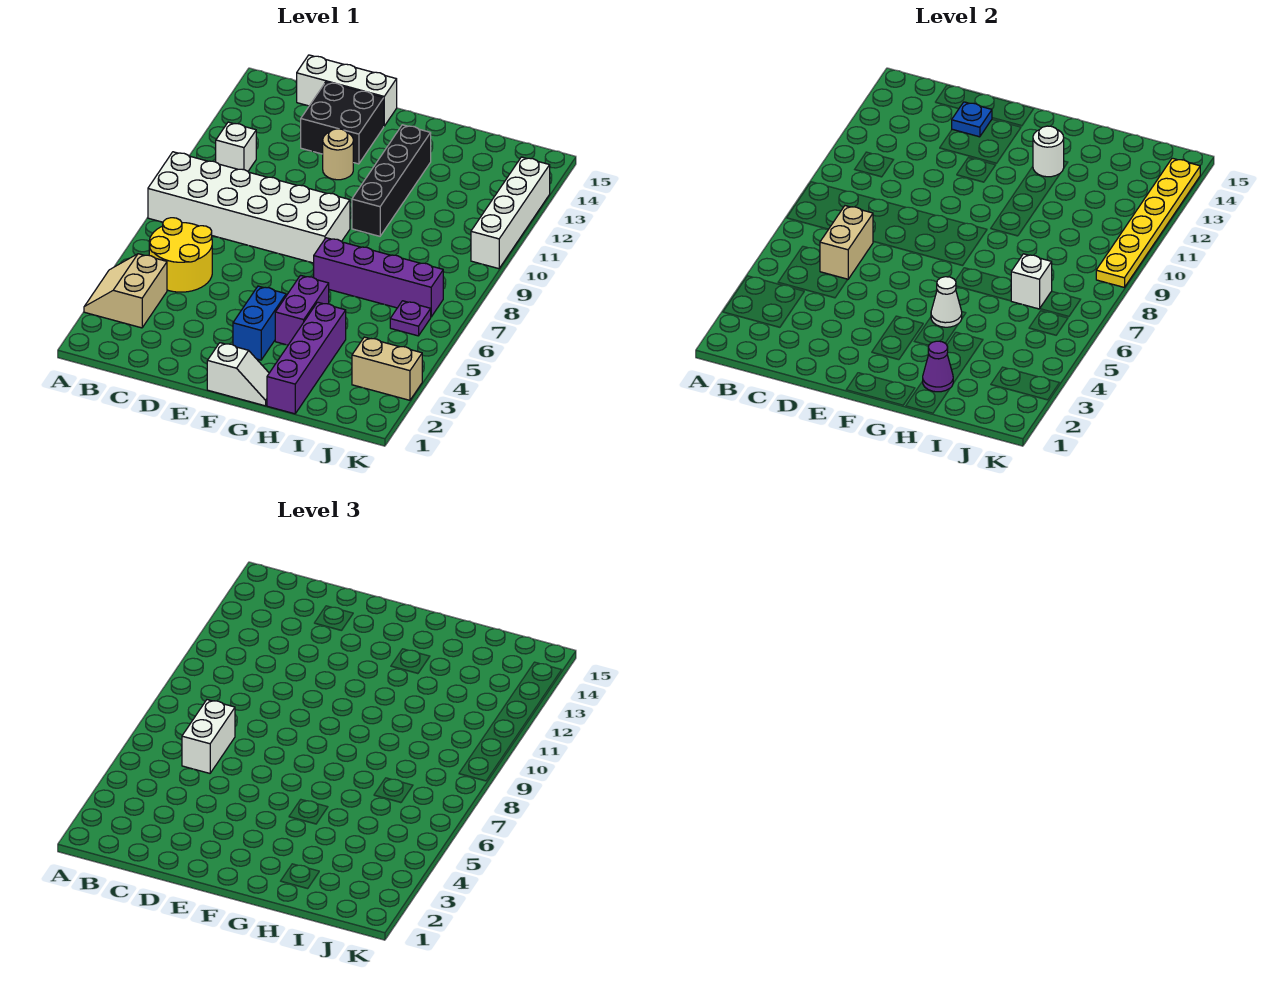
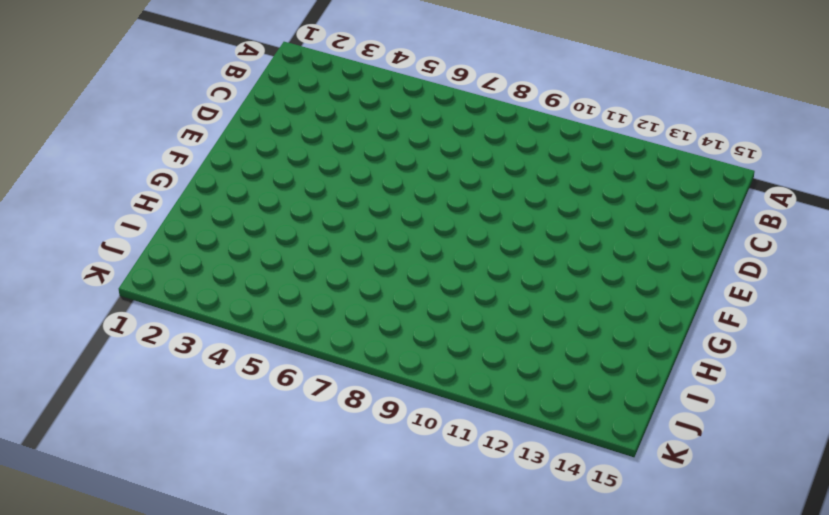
none -> tan slope A3:B4 level 1 top B
none -> white brick A8:F9 level 1
none -> yellow round brick B5:C6 level 1

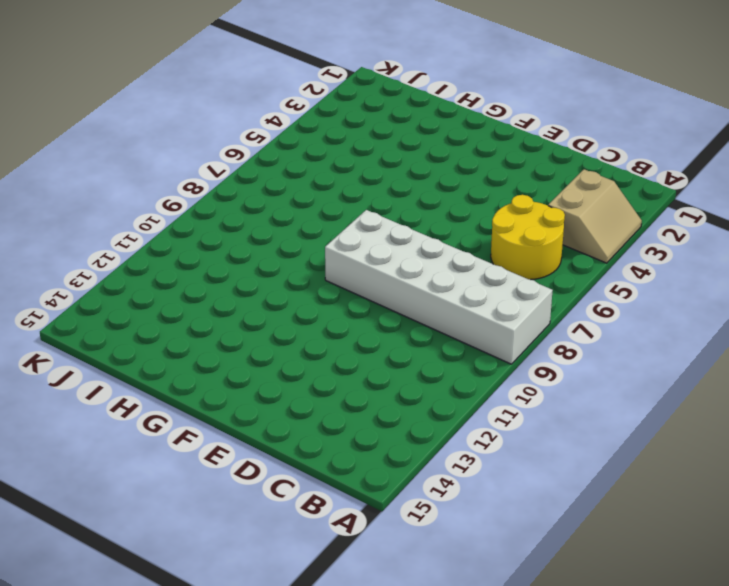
none -> white brick B11 level 1
none -> white brick C15:E15 level 1
none -> black brick D13:E14 level 1

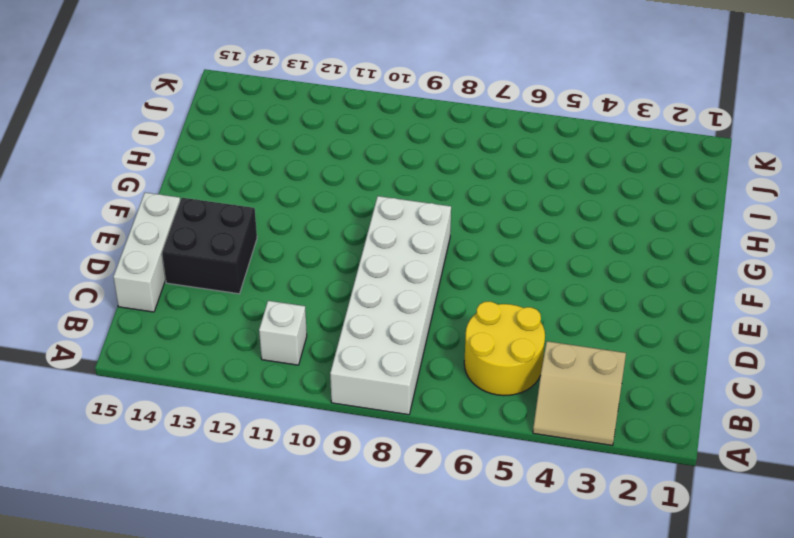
none -> tan round brick E12 level 1
none -> white slope F1:G1 level 1 top F
none -> blue brick F3:F4 level 1

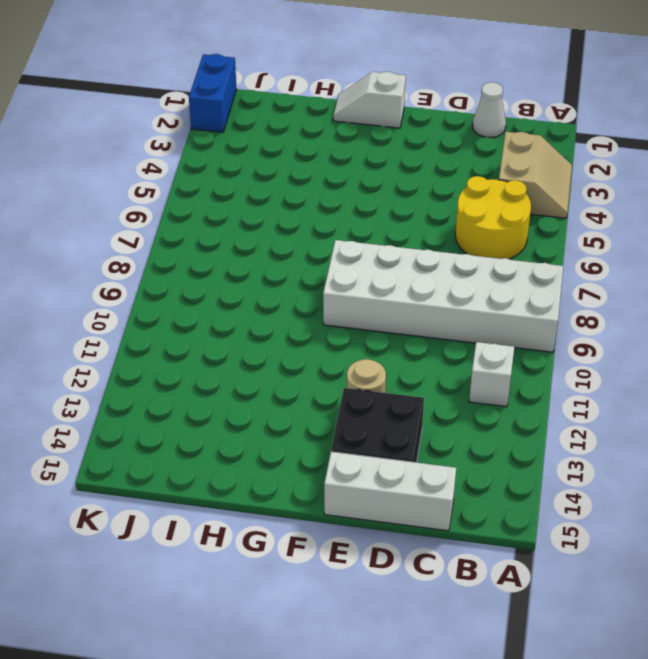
white cone C1 level 1 -> white cone G5 level 2
blue brick K1:K2 level 1 -> blue brick F3:F4 level 1
none -> purple brick G4:G5 level 1
none -> purple brick G7:J7 level 1
none -> black brick G10:G13 level 1

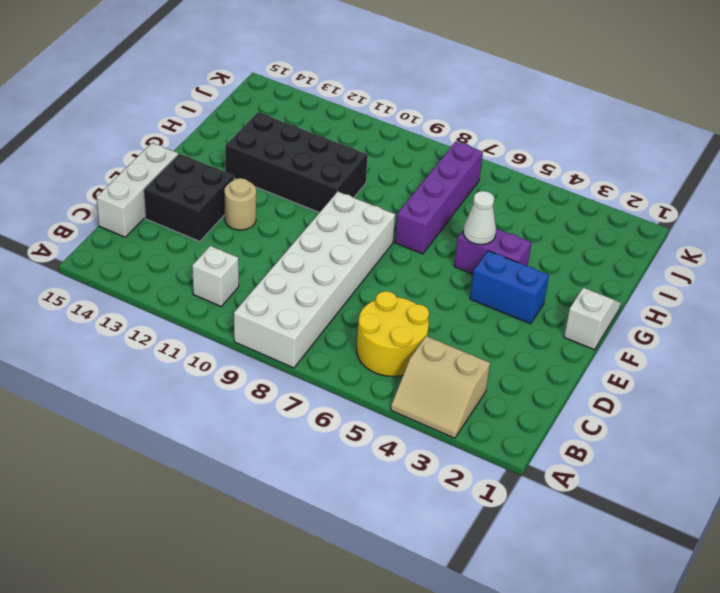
black brick G10:H13 level 1 -> black brick G10:G13 level 1
none -> purple brick H1:H4 level 1
none -> tan brick J3:K3 level 1
none -> purple plate J6 level 1

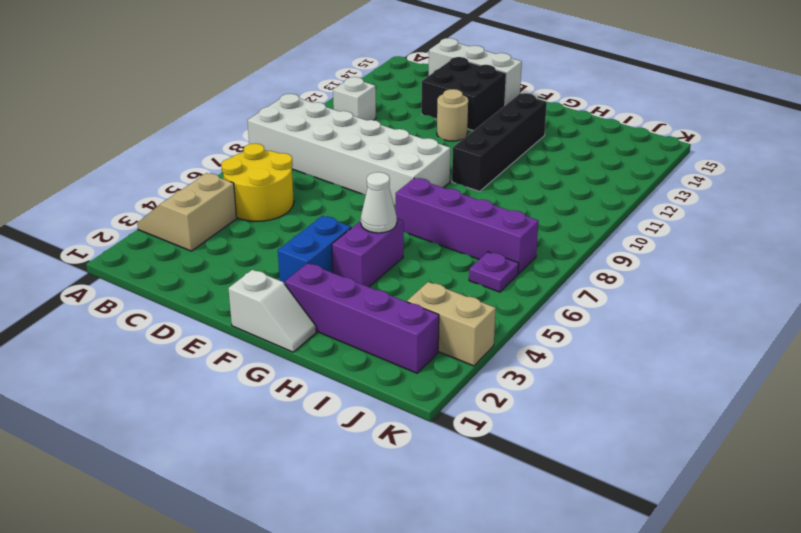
purple brick G2:J2 level 1 -> purple brick H1:H4 level 1
none -> white brick K10:K13 level 1
none -> tan brick C6:C7 level 2
none -> blue plate D14 level 2

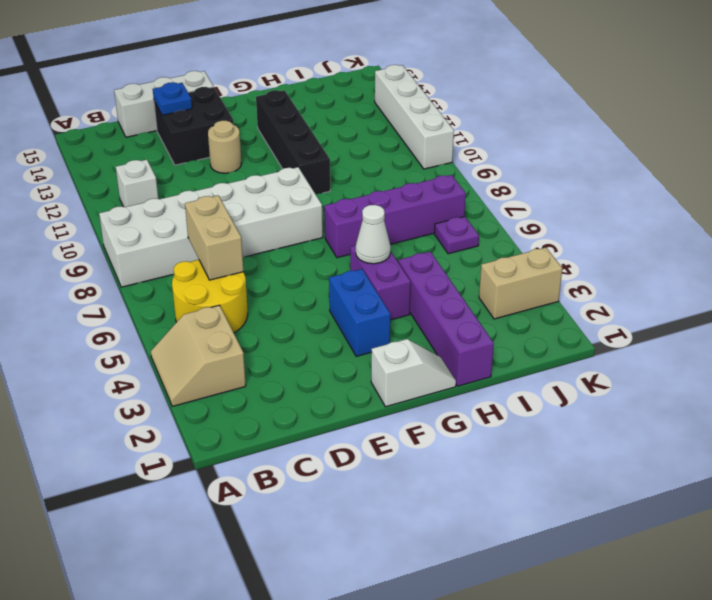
none -> white round brick G13 level 2
none -> purple cone H2 level 2
none -> white brick I7 level 2

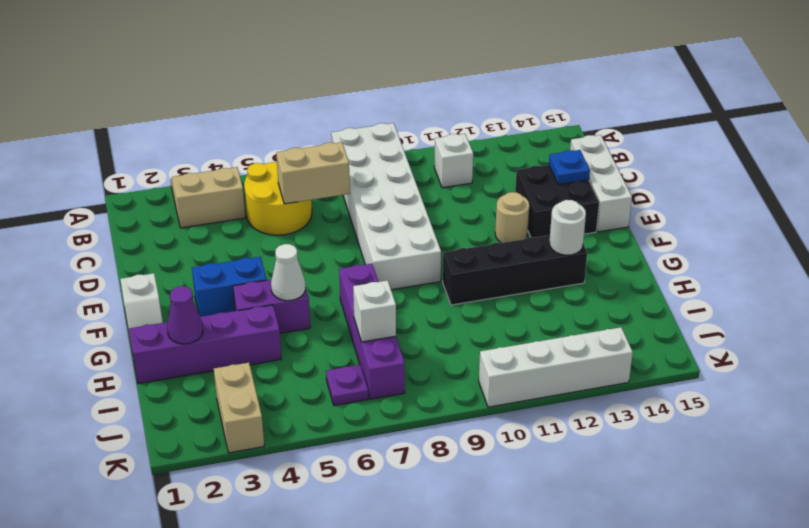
none -> yellow plate K9:K14 level 2
none -> white brick C6:C7 level 3

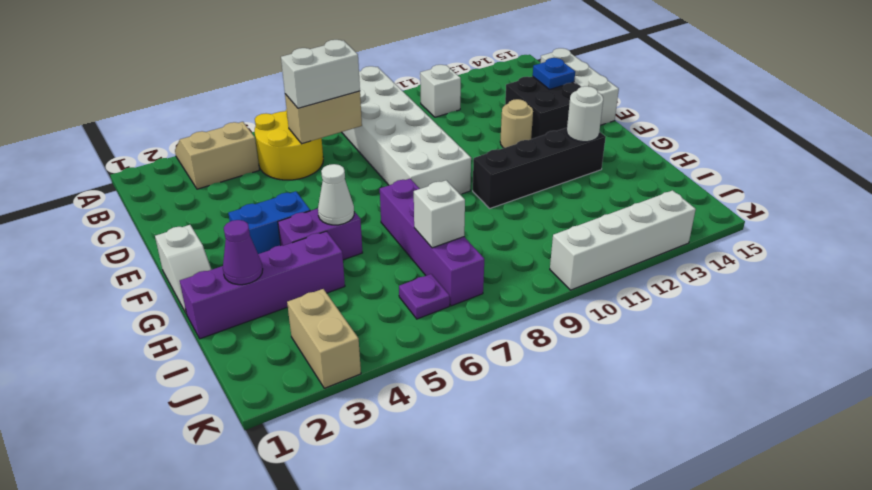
none -> yellow plate K9:K14 level 2

